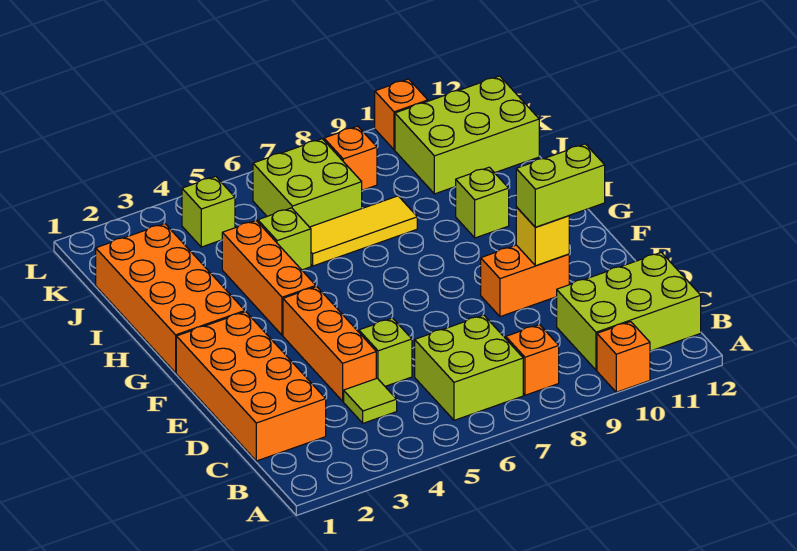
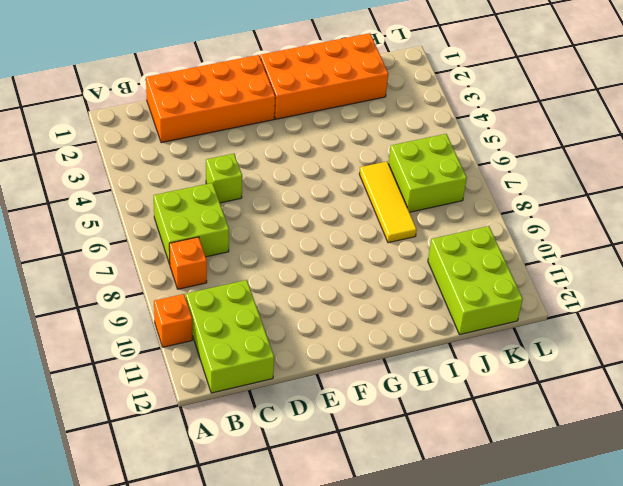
none -> lime tile C4 level 1
none -> orange brick D4:F4 level 1
none -> orange brick E9:E10 level 1

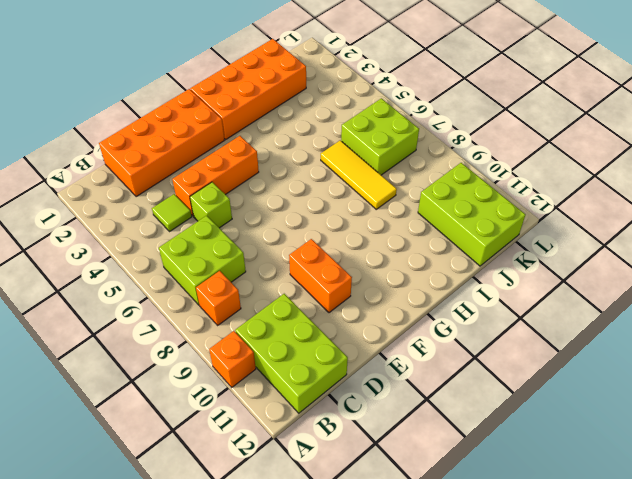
none -> orange brick G4:I4 level 1
none -> lime brick H10 level 1
none -> lime brick I5 level 1

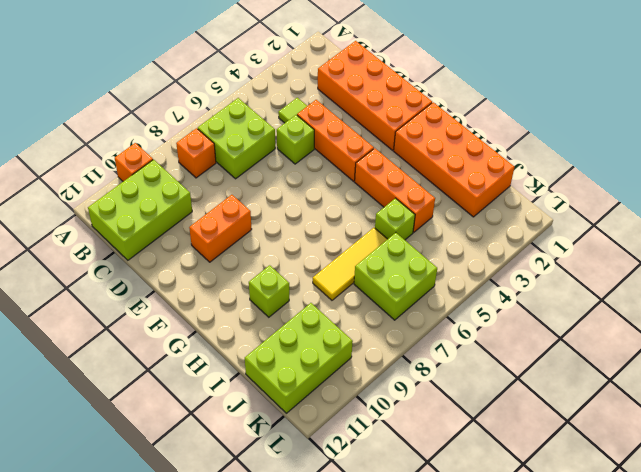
none -> lime brick K4 level 1
none -> orange brick K8 level 1
none -> orange brick L10 level 1

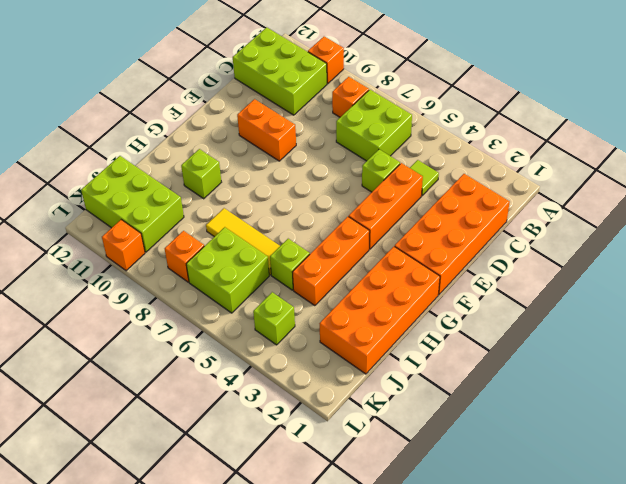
none -> yellow brick E10 level 2
none -> lime brick E10:E11 level 3

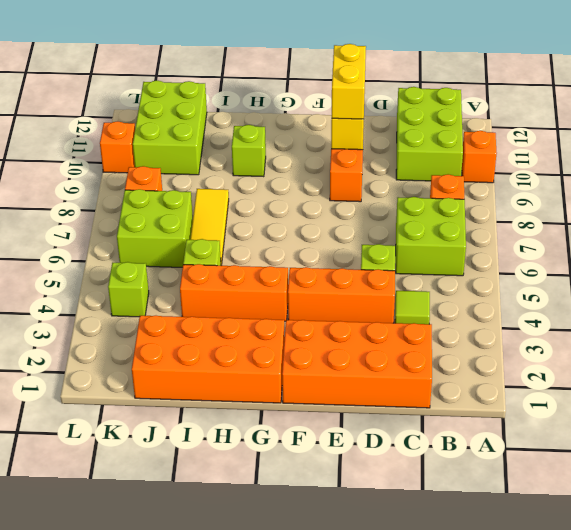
yellow brick E10:E11 level 3 -> lime brick E10:E11 level 3

